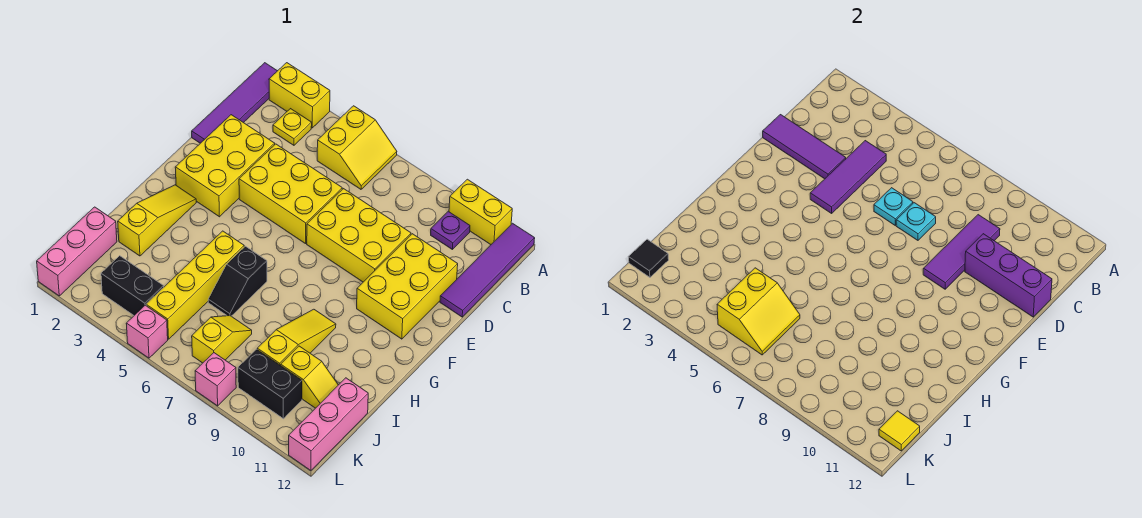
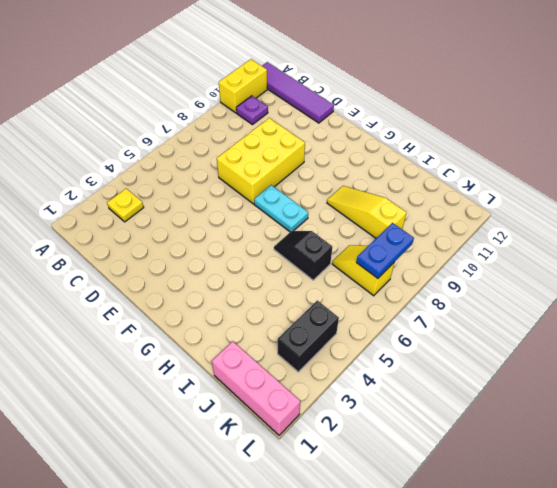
cyan plate F7:G7 level 1 -> none
black slope H6:I6 level 1 top I -> black slope H6:I6 level 1 top H
blue plate K7:K8 level 2 -> none
none -> purple tile A1:D1 level 1
none -> yellow brick A2:A3 level 1
none -> yellow slope A5:B6 level 1 top 5
none -> yellow brick D2:F3 level 1

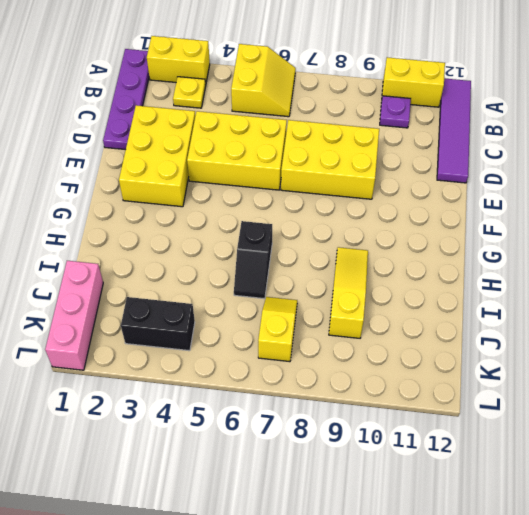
purple plate A1:D1 level 1 -> purple tile A1:D1 level 1
none -> yellow brick D10:F11 level 1
none -> yellow slope G2:I2 level 1 top I
none -> yellow brick H5:K5 level 1
none -> yellow slope J10:J11 level 1 top 10

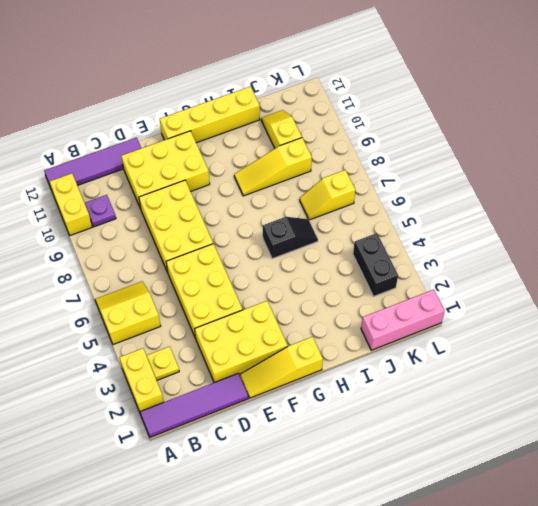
yellow slope E1:G1 level 1 top G -> yellow slope G2:I2 level 1 top I
yellow brick F12:I12 level 1 -> yellow brick H5:K5 level 1
none -> pink brick J12:L12 level 1
none -> black brick K9:K10 level 1
none -> pink brick L5 level 1
none -> pink brick L8 level 1

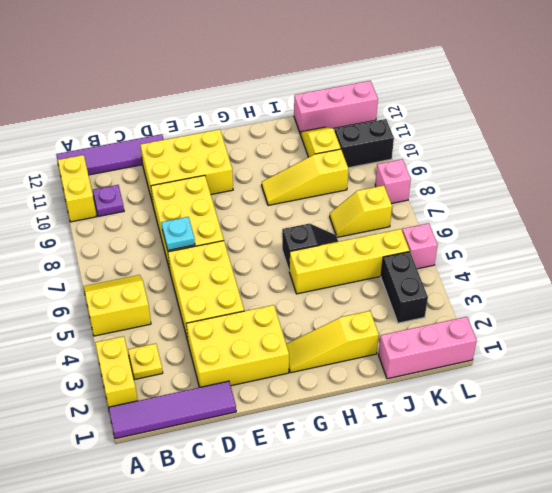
black brick K10:L10 level 1 -> black brick K9:K10 level 1
none -> purple tile C4:E4 level 2
none -> purple tile C9:E9 level 2
none -> purple tile D1:D3 level 2
none -> cyan plate D6 level 2

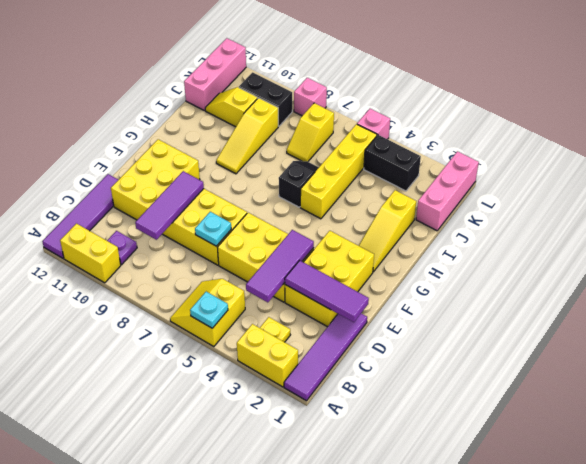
cyan plate A5 level 2 -> cyan plate D6 level 2
none -> purple brick D10:D12 level 2
none -> yellow slope J5:K6 level 2 top 5
none -> black tile K1 level 2
none -> yellow tile K12 level 2

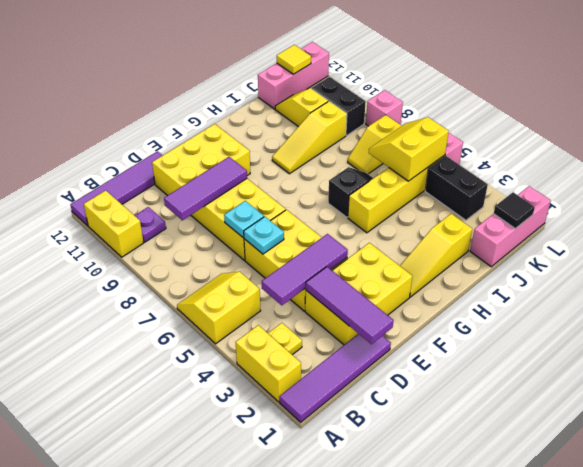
none -> purple brick D10:D12 level 2

